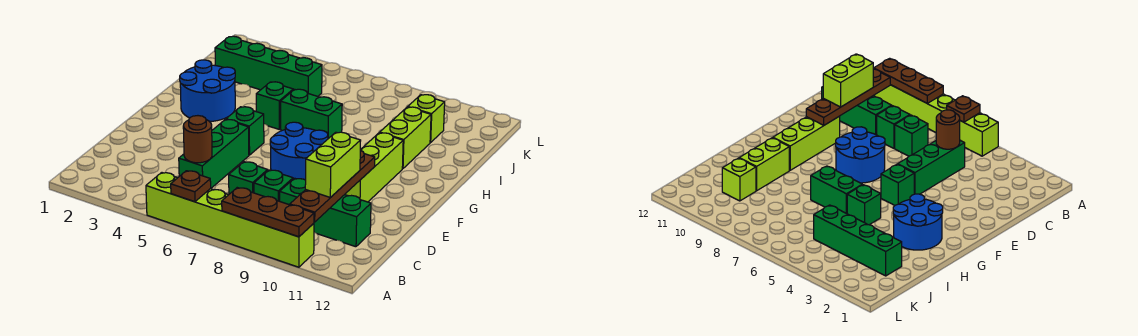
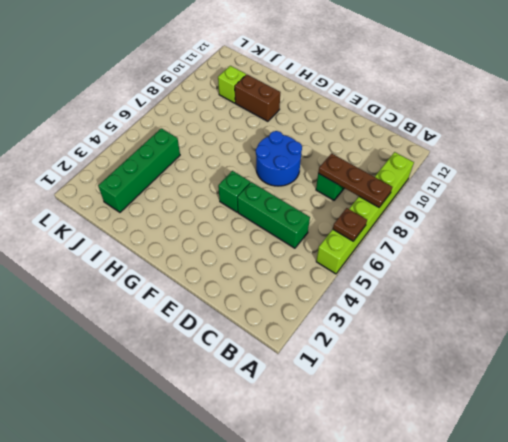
brown plate A8:C8 level 2 -> brown plate A8:A10 level 2
brown brick H10:I10 level 1 -> lime brick H10:I10 level 1
none -> green brick C7 level 1
none -> green brick C9:C11 level 1
none -> lime brick E10:G10 level 1

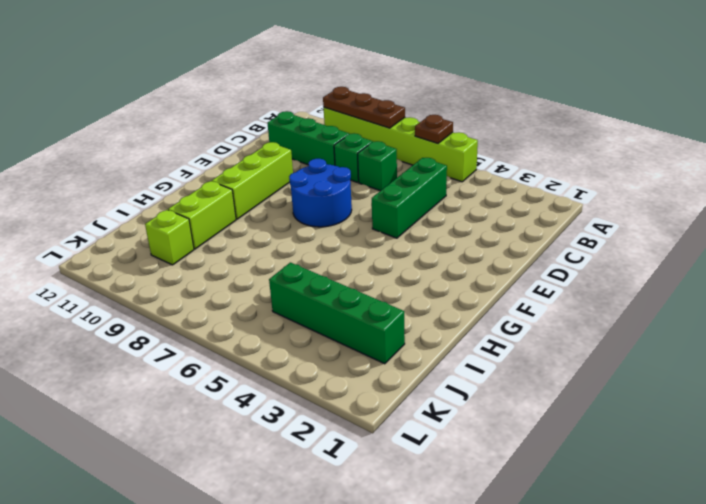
none -> green brick F5 level 1
none -> blue round brick G2:H3 level 1
none -> green brick H5 level 1

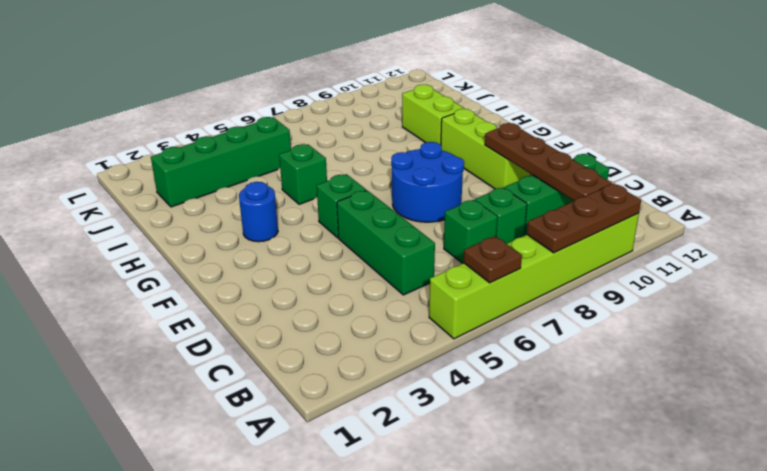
blue round brick G3 level 1 -> blue round brick G2:H3 level 1
none -> green brick H6:H7 level 1
none -> lime brick J10 level 1
none -> brown round brick C5 level 2

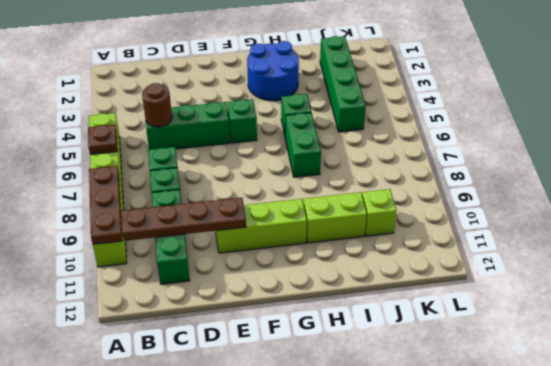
none -> blue round brick E7:F8 level 1
none -> lime brick C10:D10 level 3

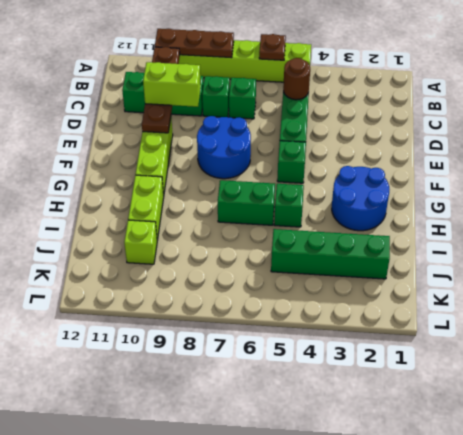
lime brick D9:D10 level 3 -> lime brick C10:D10 level 3

